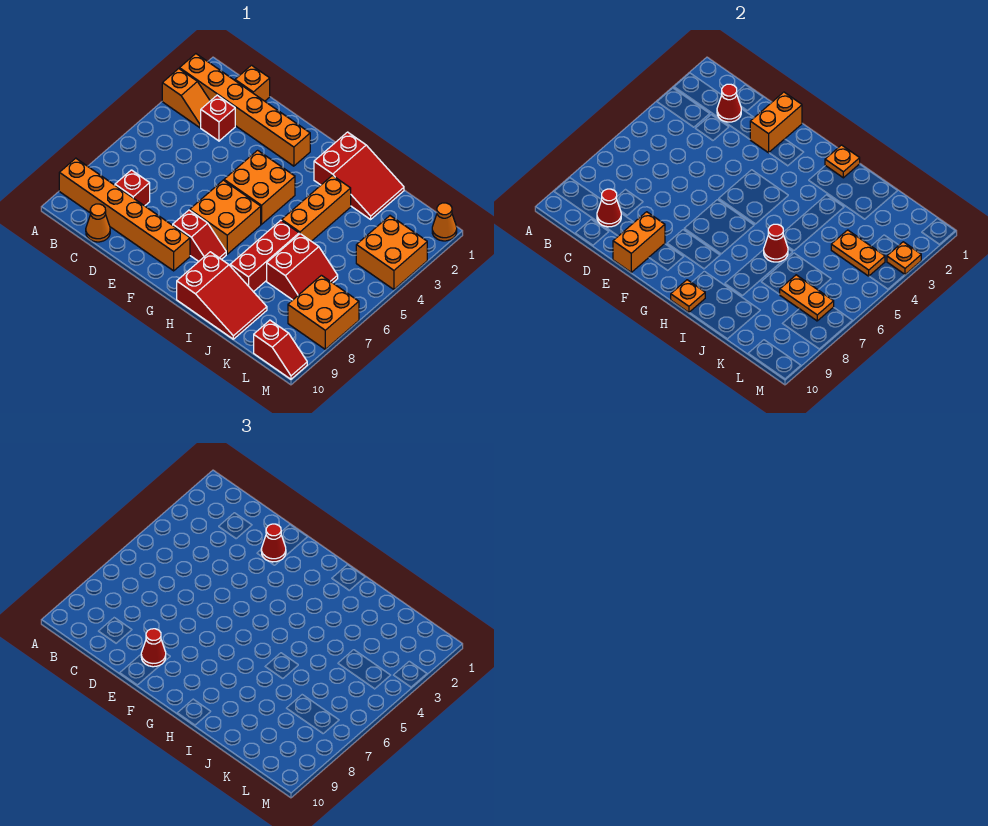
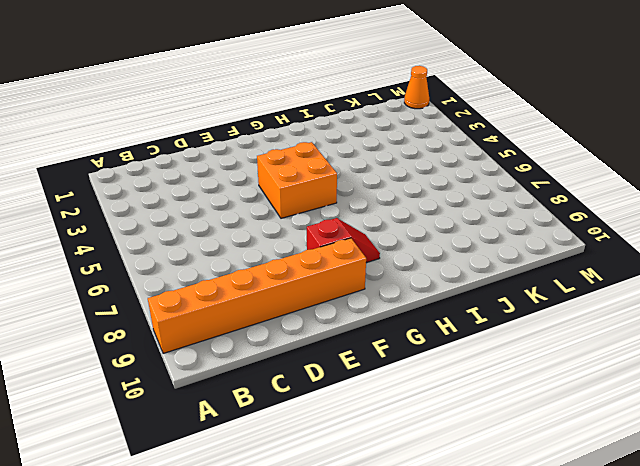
none -> orange brick A2:F2 level 1
none -> orange slope A3:B3 level 1 top A
none -> orange brick C1 level 1
none -> red brick C3 level 1

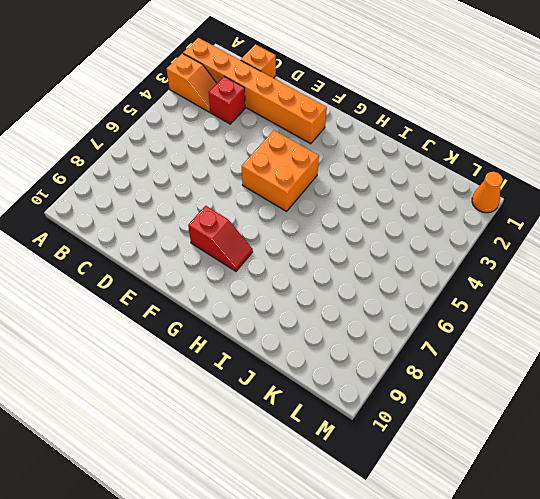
none -> orange brick A9:F9 level 1
none -> red brick C8 level 1
none -> orange cone C10 level 1
none -> orange brick F6:G7 level 1

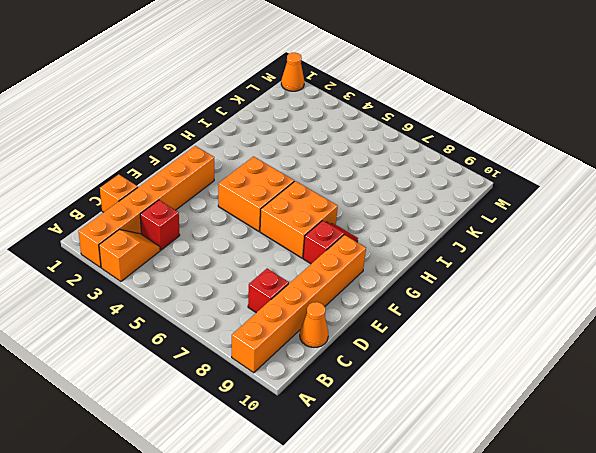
none -> red slope H1:J2 level 1 top H
none -> red slope H9:J10 level 1 top H
none -> orange brick I3:I5 level 1
none -> red brick I6:I8 level 1

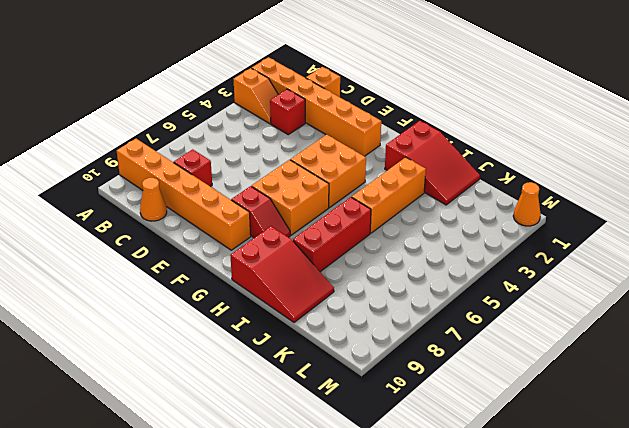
none -> red slope J6:K7 level 1 top J
none -> orange brick L3:M4 level 1
none -> orange brick L7:M8 level 1
none -> red slope L10:M10 level 1 top L

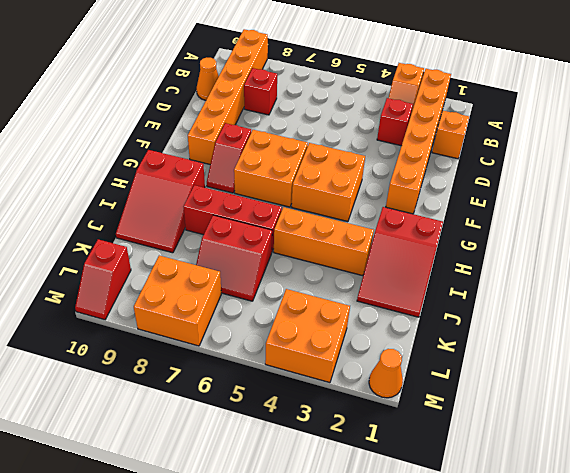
none -> red cone C2 level 2
none -> red cone C9 level 2
none -> orange brick E1:E2 level 2
none -> orange brick E9:E10 level 2

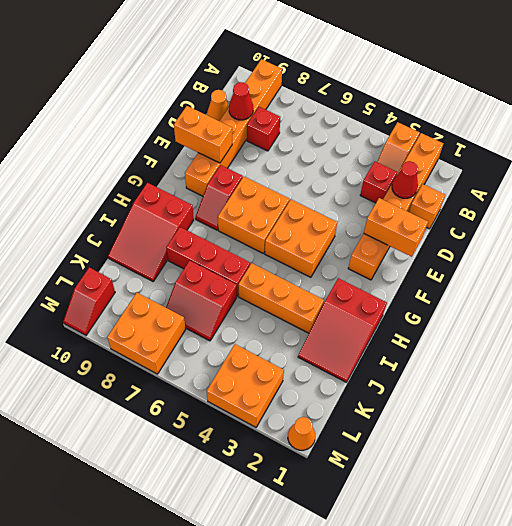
none -> orange plate H1 level 2
none -> orange plate H10 level 2
none -> red cone I6 level 2
none -> orange plate K4:L4 level 2

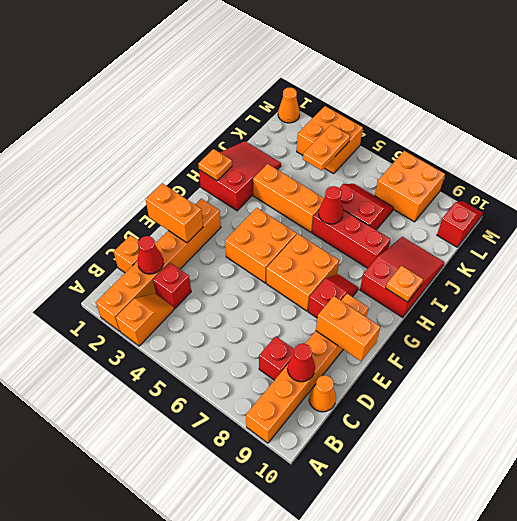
none -> orange plate K7:L7 level 2
none -> orange plate M3 level 2
none -> red cone E2 level 3
none -> red cone E9 level 3

